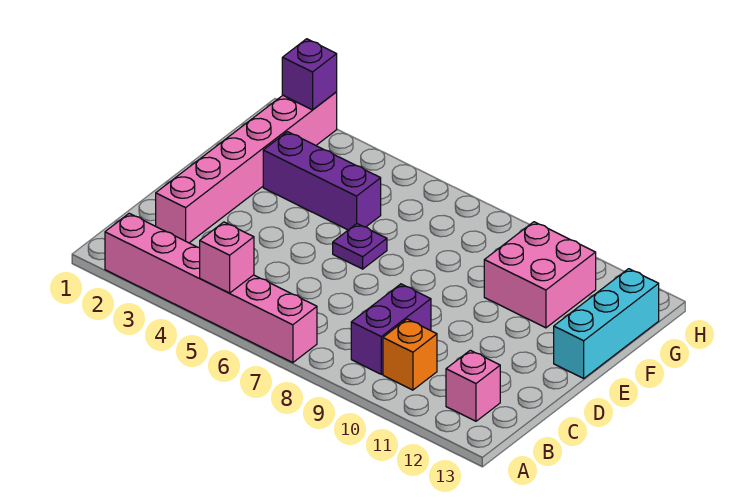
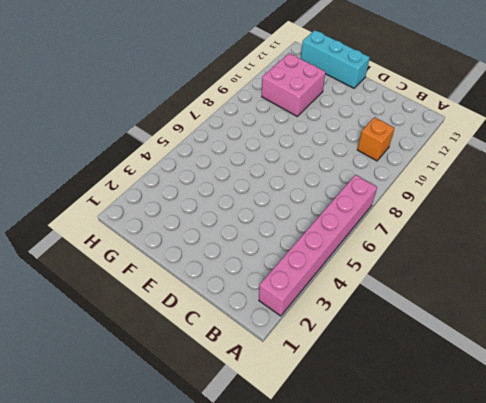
none -> purple brick B9:C9 level 1
none -> pink brick B12 level 1

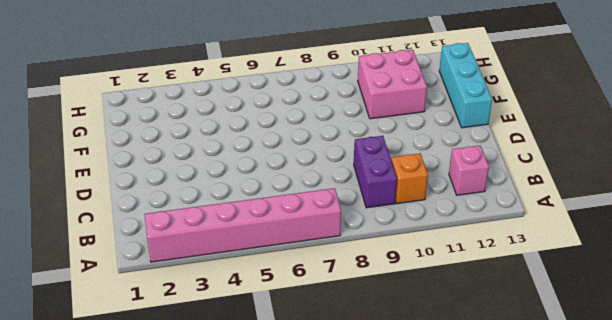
none -> pink brick C2:H2 level 1
none -> purple plate E6 level 1

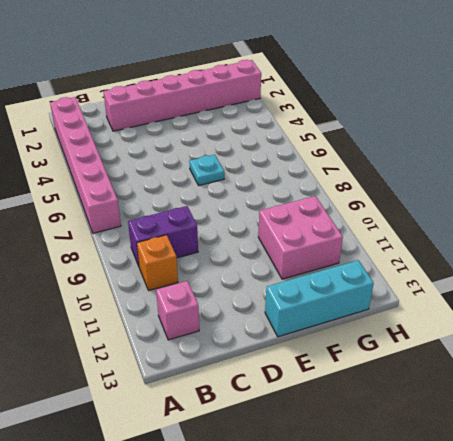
cyan plate E6 level 1 -> purple plate E6 level 1
none -> purple brick F3:F5 level 1
none -> pink brick A5 level 2

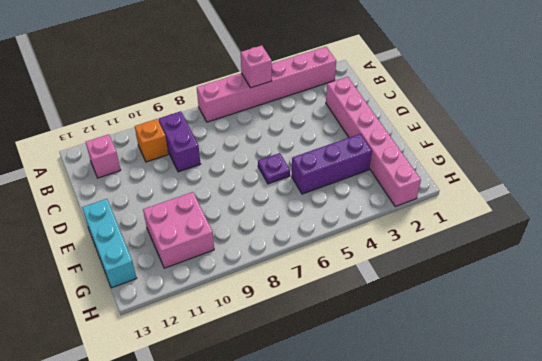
none -> purple brick H2 level 2

